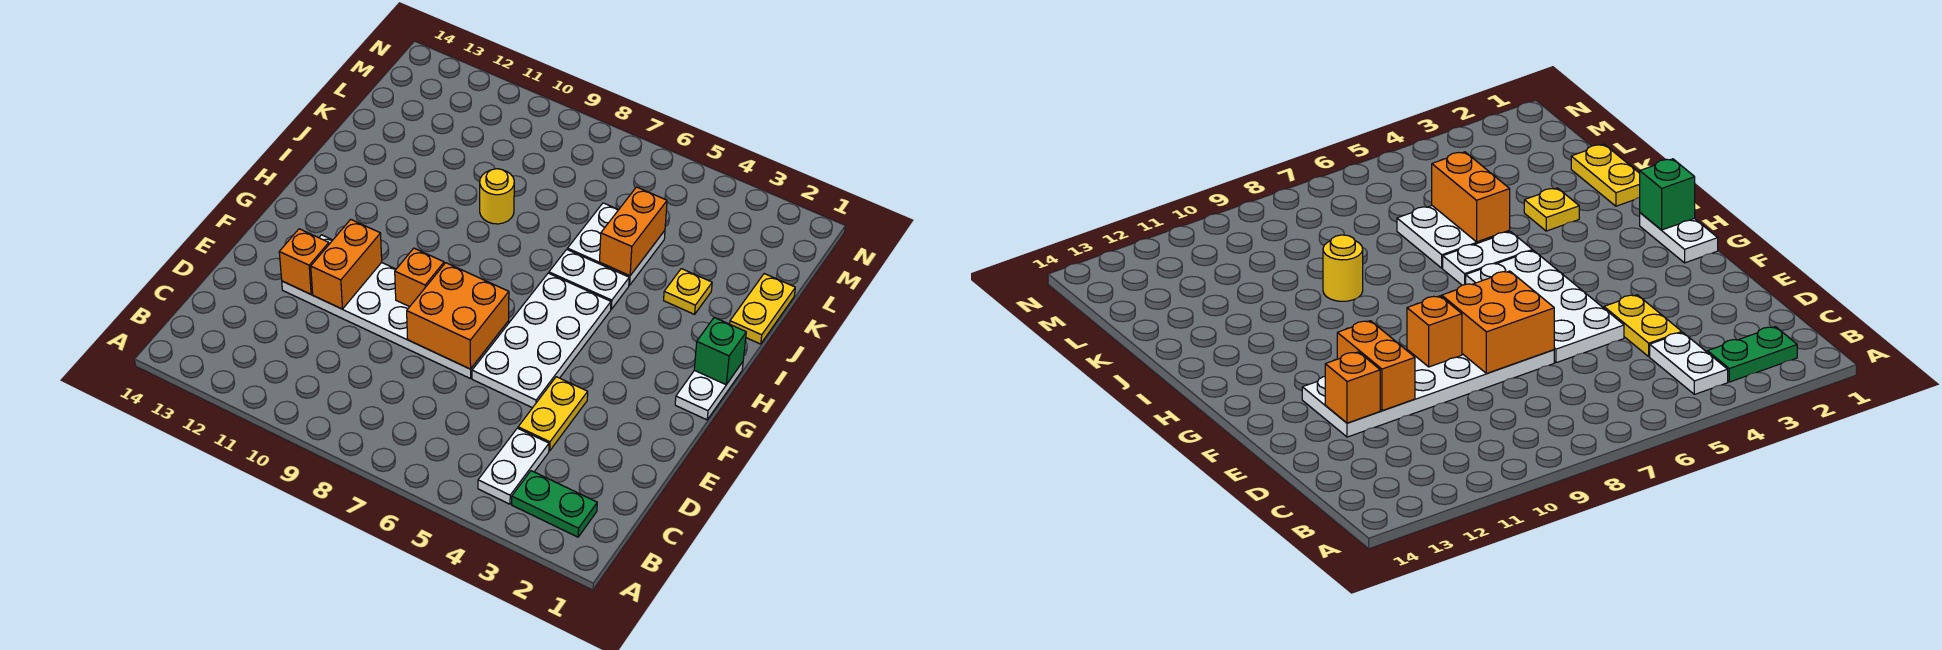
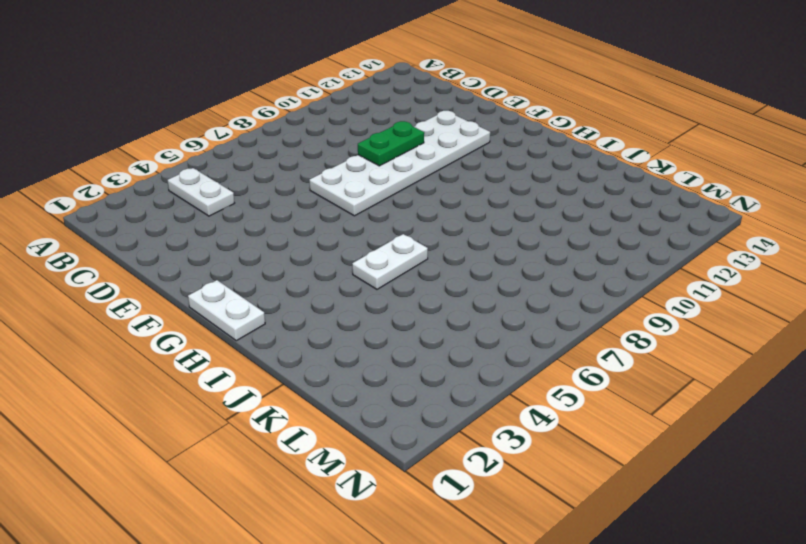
green plate E9:E10 level 2 -> green plate B2:B3 level 1
none -> yellow plate D4:E4 level 1
none -> white plate E5:H6 level 1
none -> yellow plate J1:K1 level 1

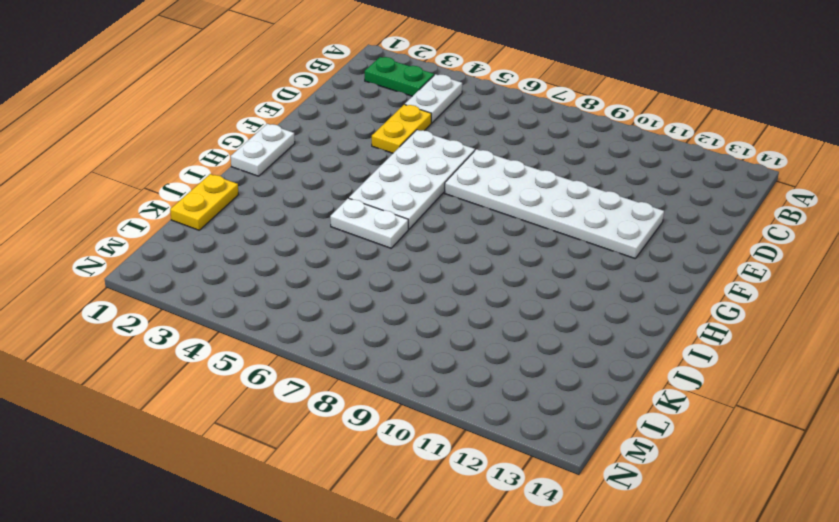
none -> yellow plate J3 level 1
none -> white plate J5:K6 level 1
none -> yellow round brick J9 level 1

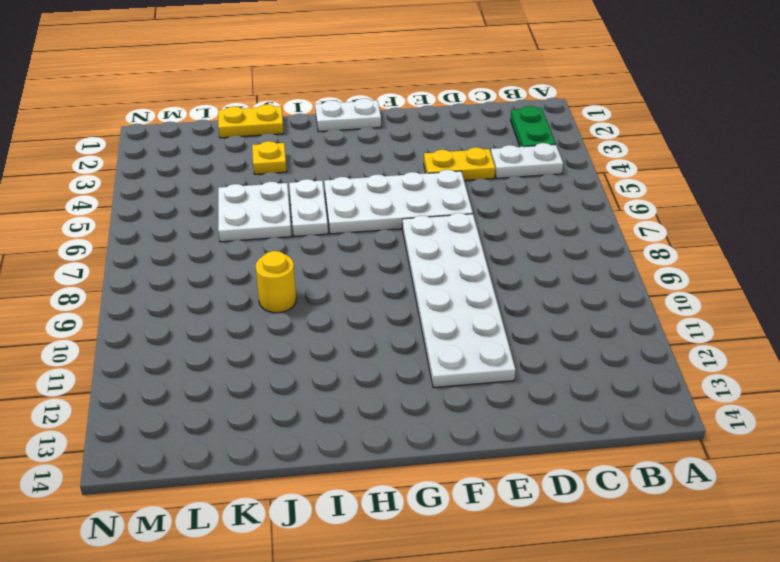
none -> orange brick E7:F8 level 2
none -> orange brick E11:F11 level 2
none -> orange brick E12 level 2

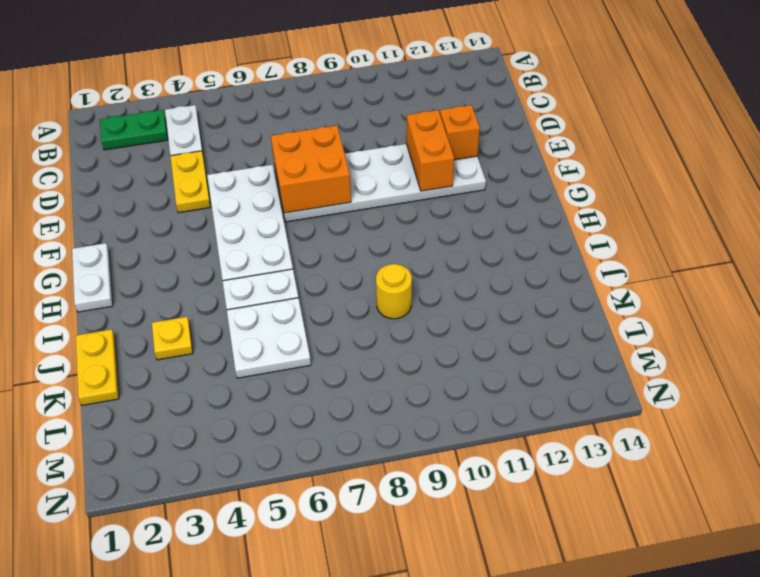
none -> orange brick F9 level 2
none -> green brick H1 level 2
none -> orange brick J5:K5 level 2

